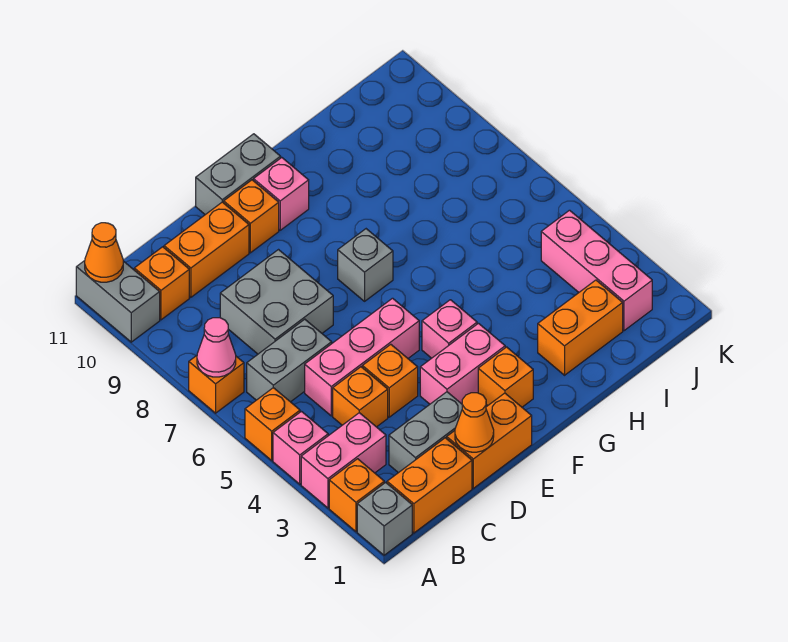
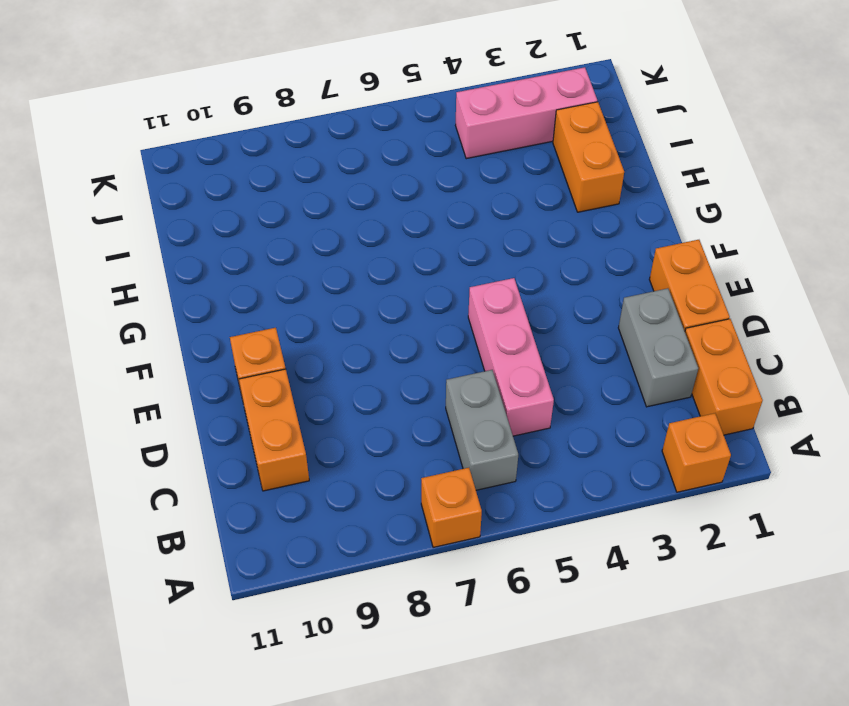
none -> grey brick A1 level 1
none -> pink brick A3:B3 level 1
none -> pink brick A4 level 1

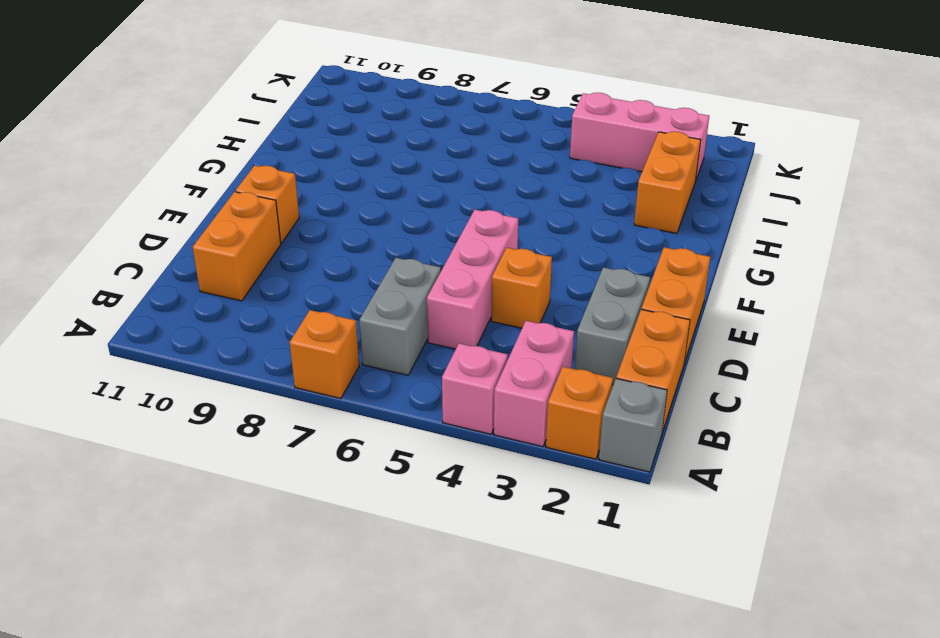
none -> orange brick A5 level 1
none -> grey brick A10:A11 level 1
none -> orange brick B10 level 1

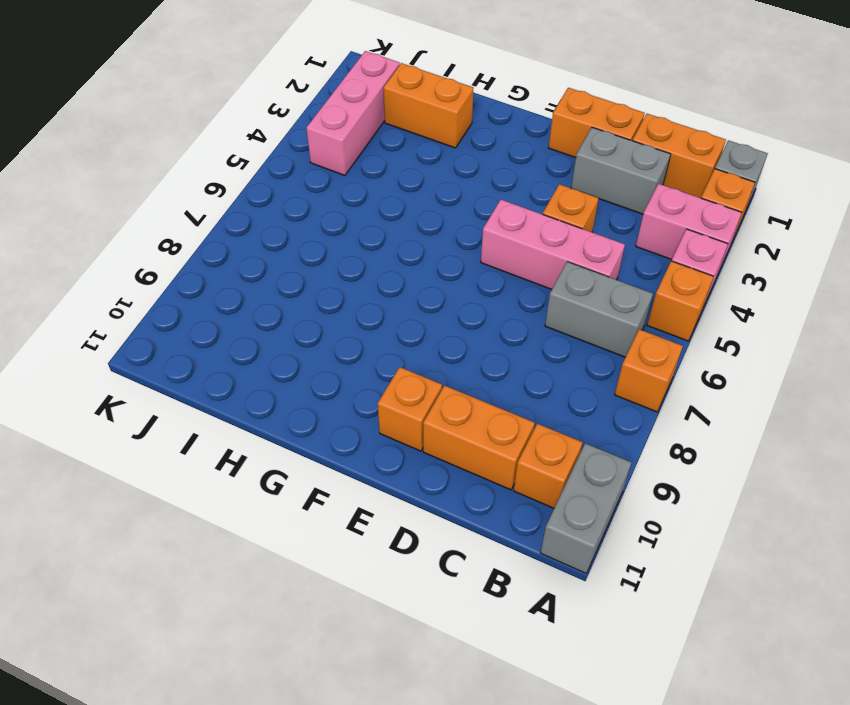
none -> orange brick C4 level 1
none -> grey brick C7:D8 level 1
none -> pink brick E3:F3 level 1

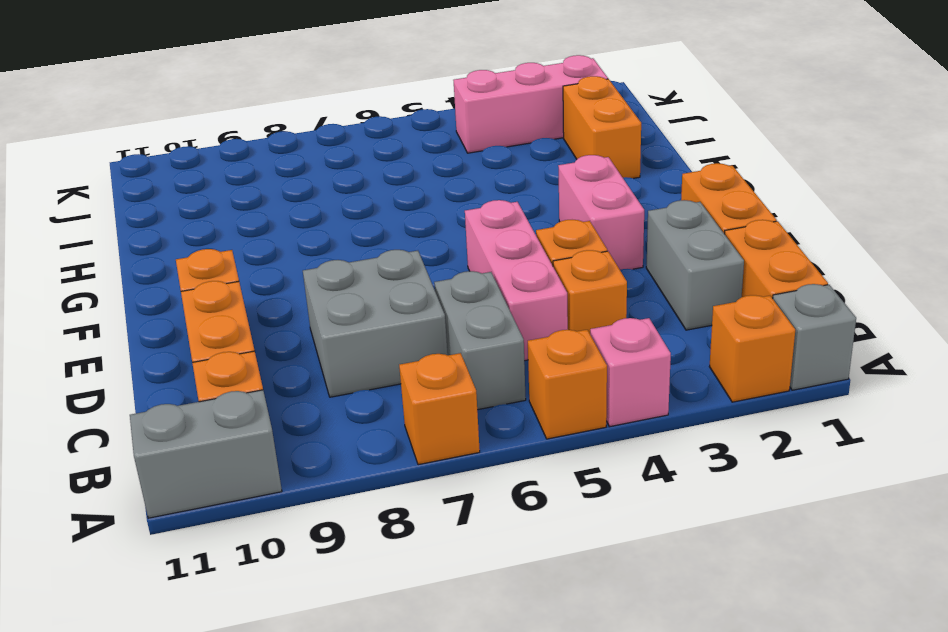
none -> pink brick A3:B3 level 1
none -> grey brick E11:F11 level 1
none -> orange brick F2 level 1

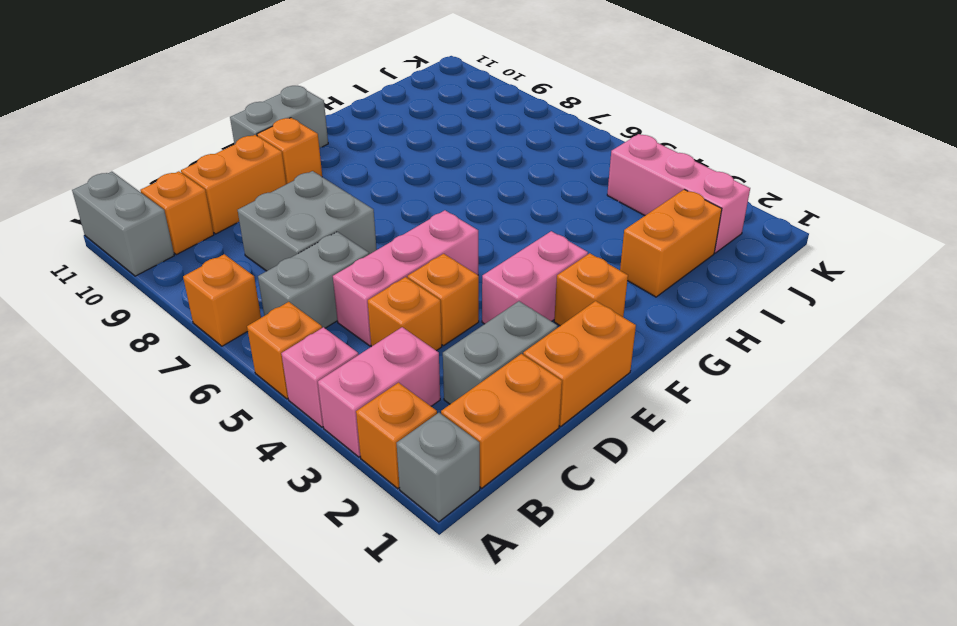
none -> pink brick F4 level 1
none -> grey brick F7 level 1
none -> pink brick F10 level 1

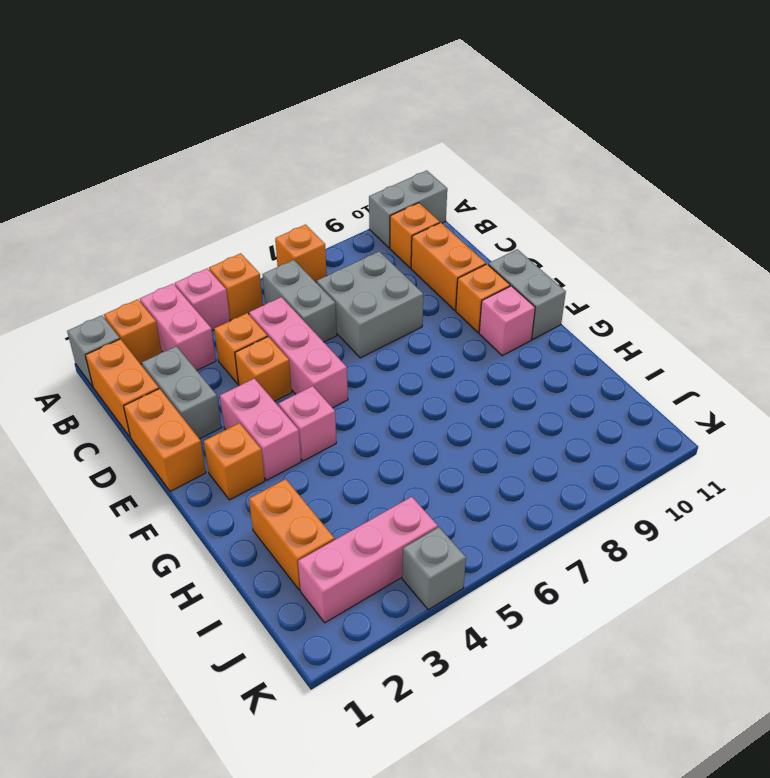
grey brick K4 level 1 -> grey brick F7 level 1
none -> pink cone A7 level 2
none -> orange cone A11 level 2
none -> orange cone D1 level 2

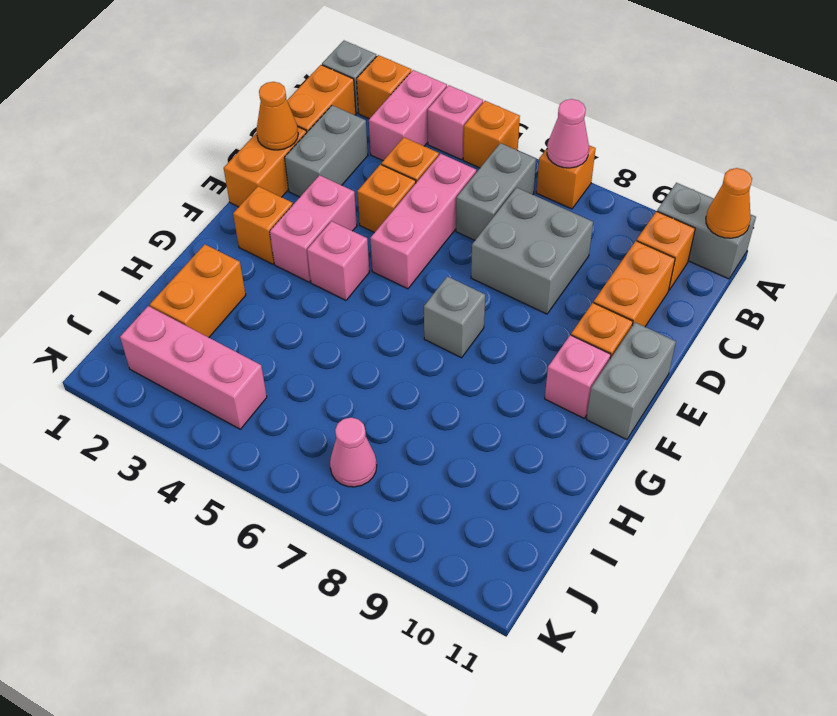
pink cone J7 level 1 -> none

